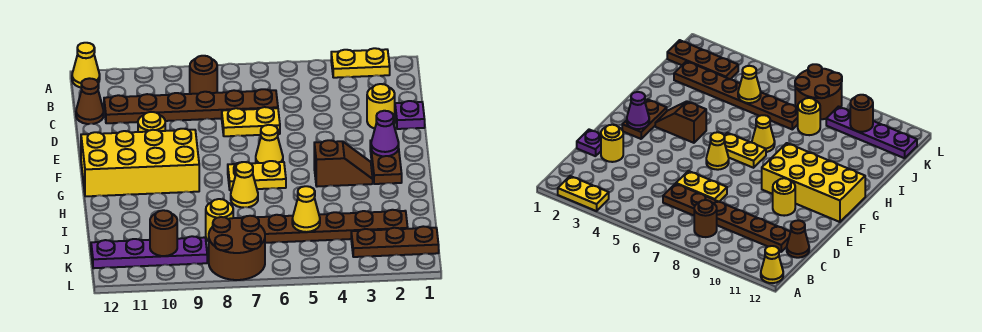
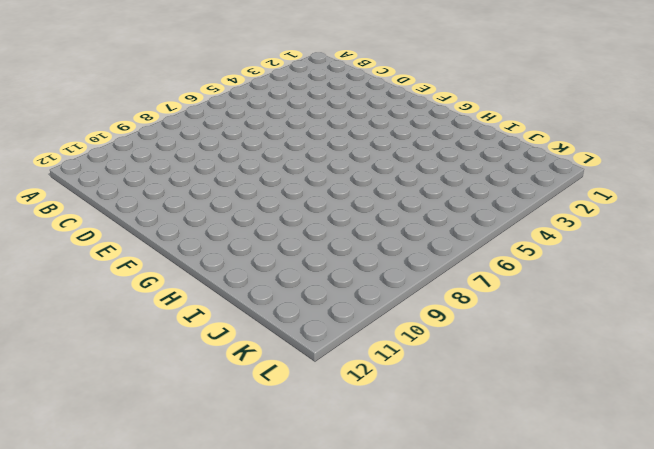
none -> yellow plate A2:A3 level 1
none -> yellow cone A12 level 1
none -> brown round brick B8 level 1

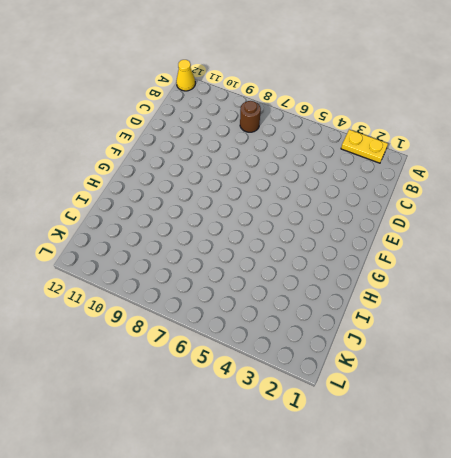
none -> brown plate C6:C11 level 1
none -> brown cone C12 level 1
none -> purple plate D1 level 1

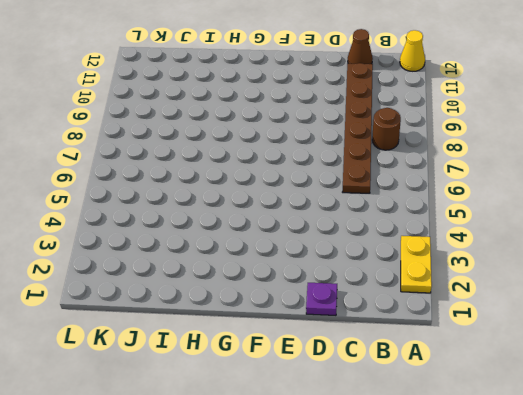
none -> yellow round brick D2 level 1
none -> yellow plate D6:D7 level 1
none -> yellow round brick E10 level 1

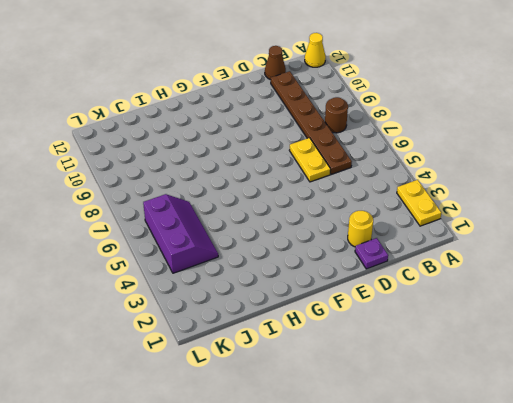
purple slope J4:K6 level 1 top K -> brown plate J2:J7 level 1
none -> yellow round brick E10 level 1
none -> brown plate F2:G2 level 1
none -> yellow cone F6 level 1

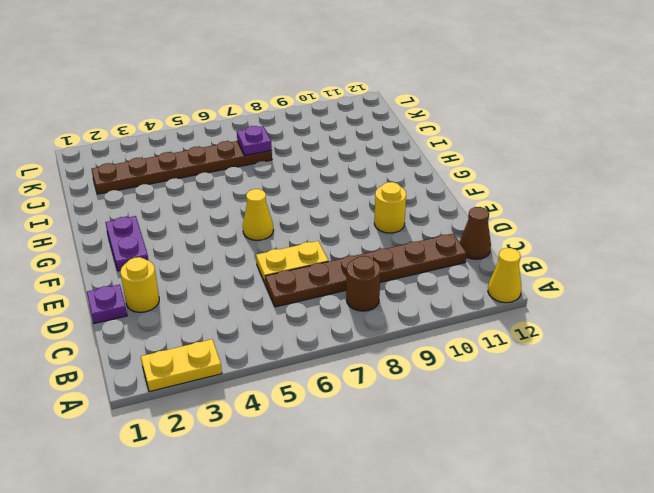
purple plate F2:G2 level 1 -> brown plate F2:G2 level 1
purple plate J7 level 2 -> none
none -> yellow brick F9:G12 level 1
none -> brown slope G3:G4 level 1 top 4
none -> yellow plate G6:G7 level 1

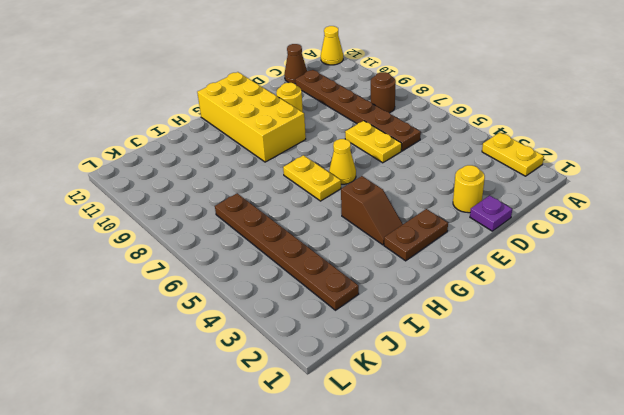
none -> yellow cone H7 level 1
none -> yellow round brick J8 level 1
none -> brown plate K1:K3 level 1

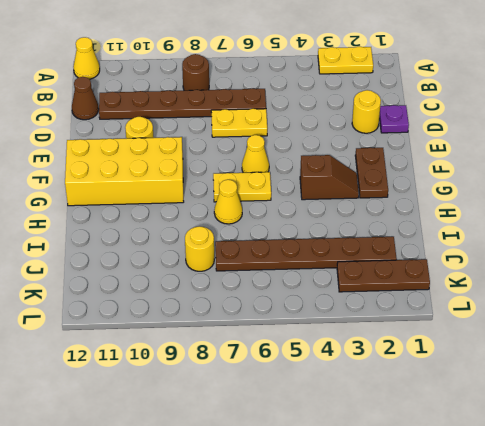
none -> brown round brick K7:L8 level 1
none -> purple plate K9:K12 level 1
none -> purple cone F2 level 2

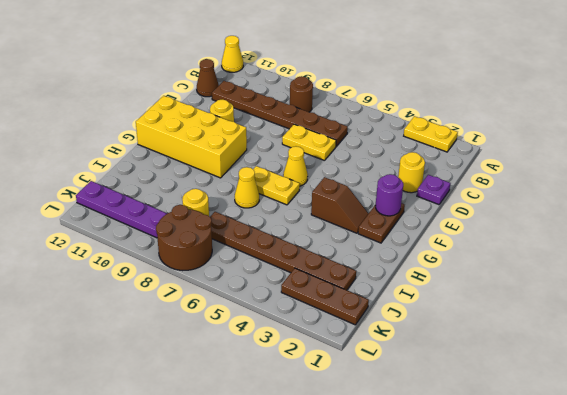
purple round brick F2 level 2 -> purple cone F2 level 2
none -> yellow cone J5 level 2
none -> brown round brick K10 level 2

